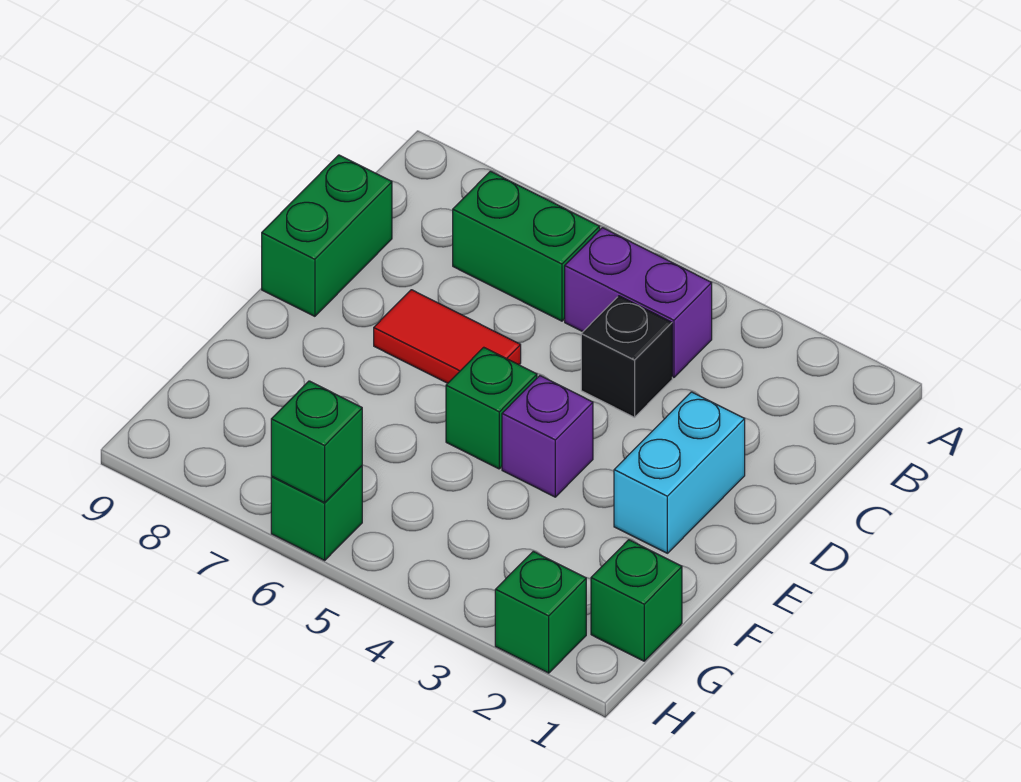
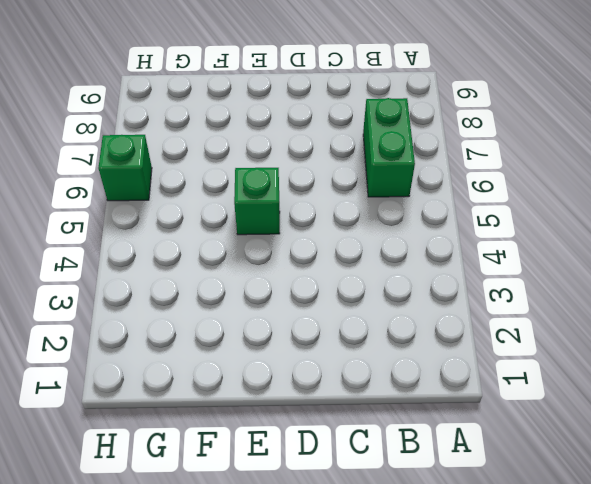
none -> purple brick B4:B5 level 1
none -> black brick C4 level 1
none -> green brick C9:D9 level 1

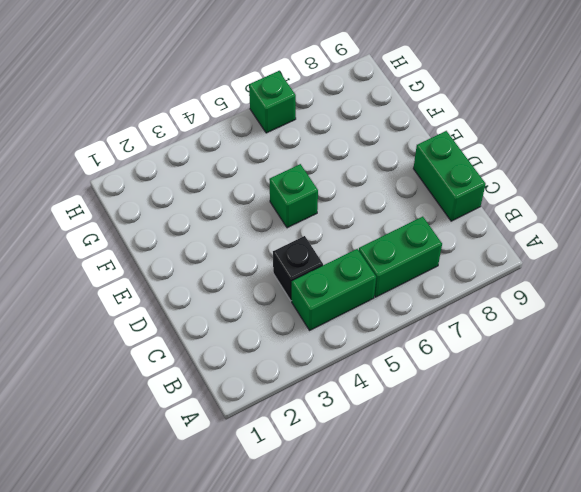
green brick B4:B5 level 1 -> purple brick B4:B5 level 1
none -> cyan brick D2:E2 level 1
none -> red tile D6:D7 level 1
none -> purple brick E4 level 1

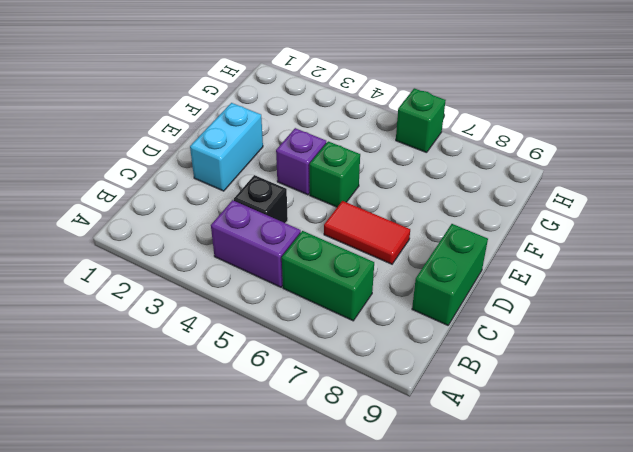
none -> green brick G1 level 1
none -> green brick H2 level 1
none -> green brick H6 level 2

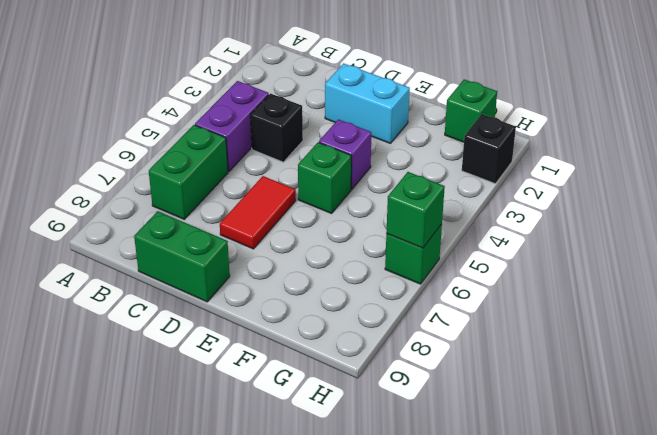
black brick H2 level 1 -> green brick H2 level 1

